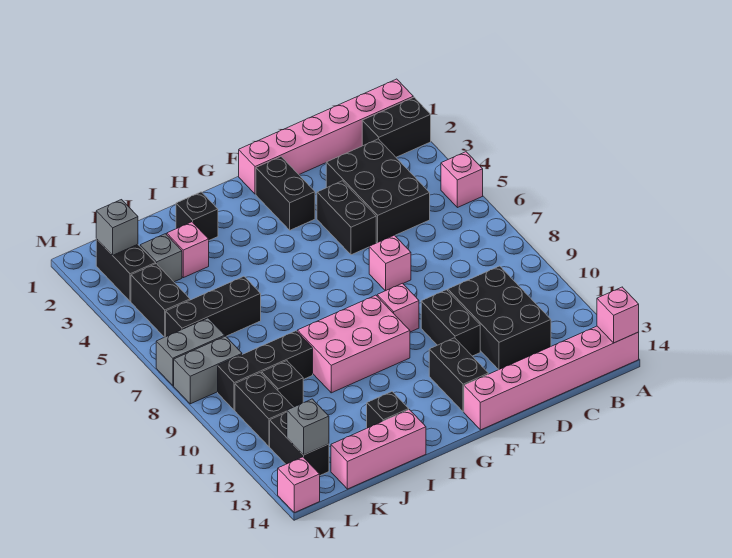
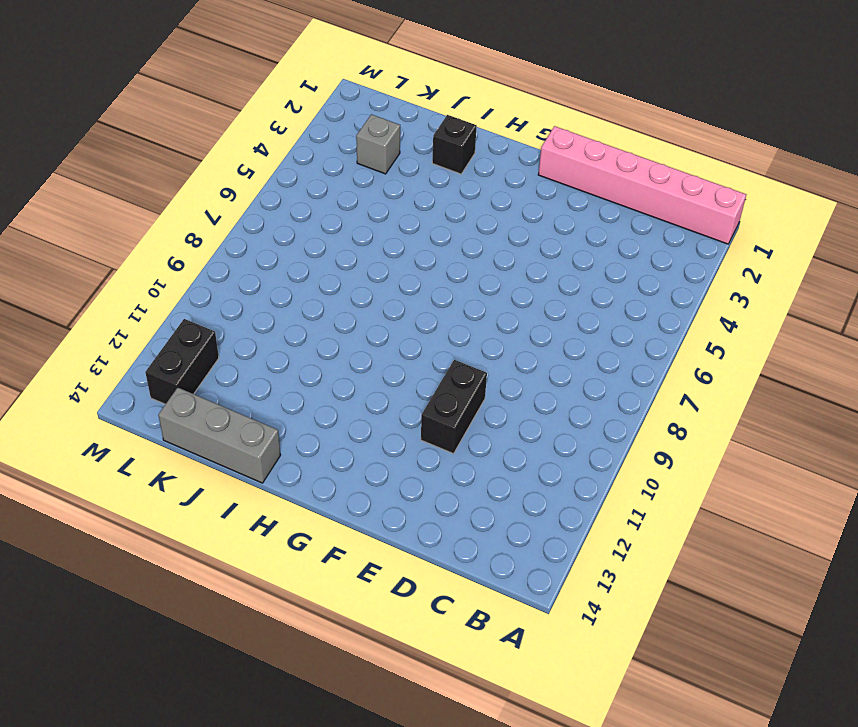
grey brick I14:K14 level 1 -> pink brick I14:K14 level 1
none -> black brick A2:B2 level 1
none -> pink brick A5 level 1
none -> pink brick A14:F14 level 1
none -> black brick C3:D5 level 1

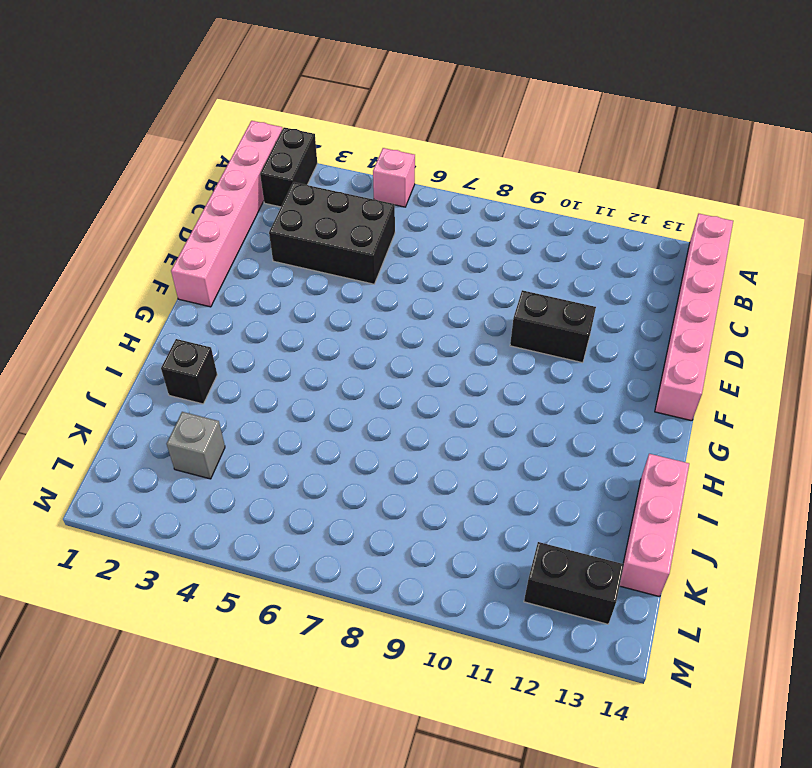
none -> black brick C10:D12 level 1
none -> black brick E4:E5 level 1
none -> pink brick E7 level 1
none -> black brick F2:F3 level 1

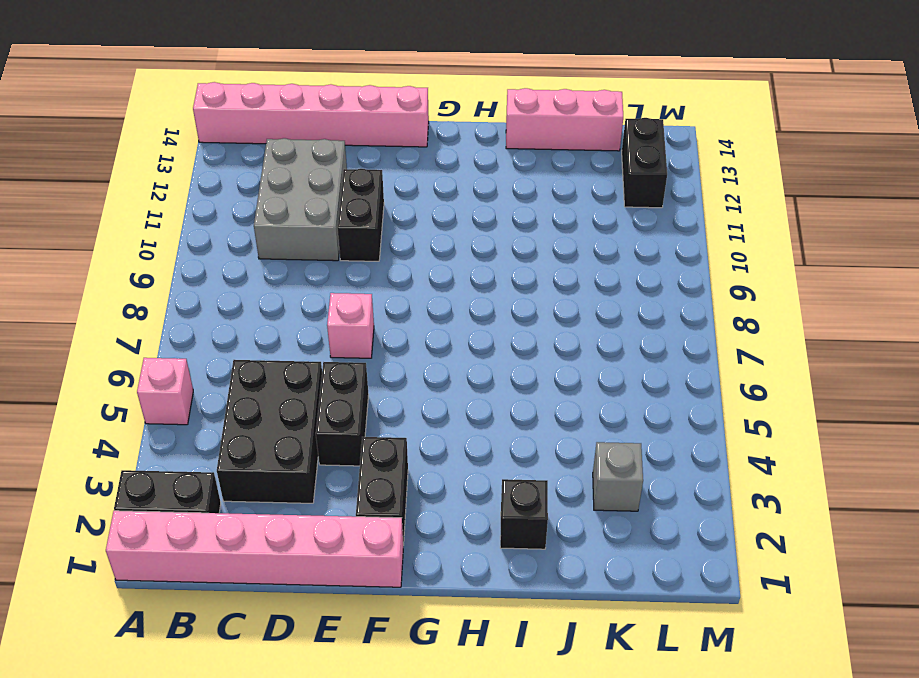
grey brick C10:D12 level 1 -> black brick C10:D12 level 1
none -> pink brick F9 level 1
none -> black brick F12:F13 level 1
none -> pink brick G9:I10 level 1
none -> black brick I13 level 1

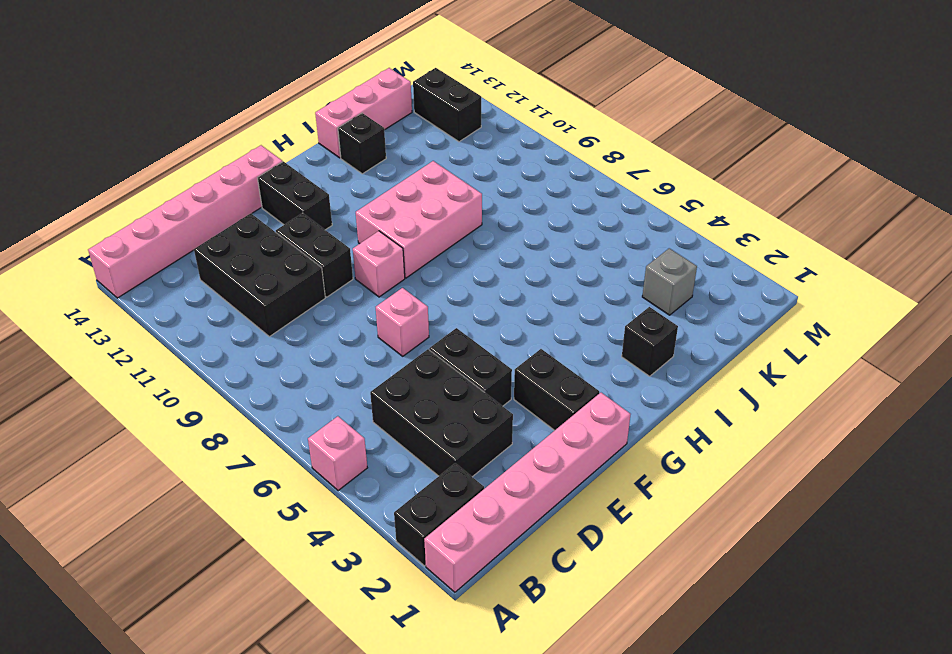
none -> pink brick J3 level 1
none -> black brick J6:L6 level 1
none -> black brick J9:L9 level 1
none -> black brick K10 level 1

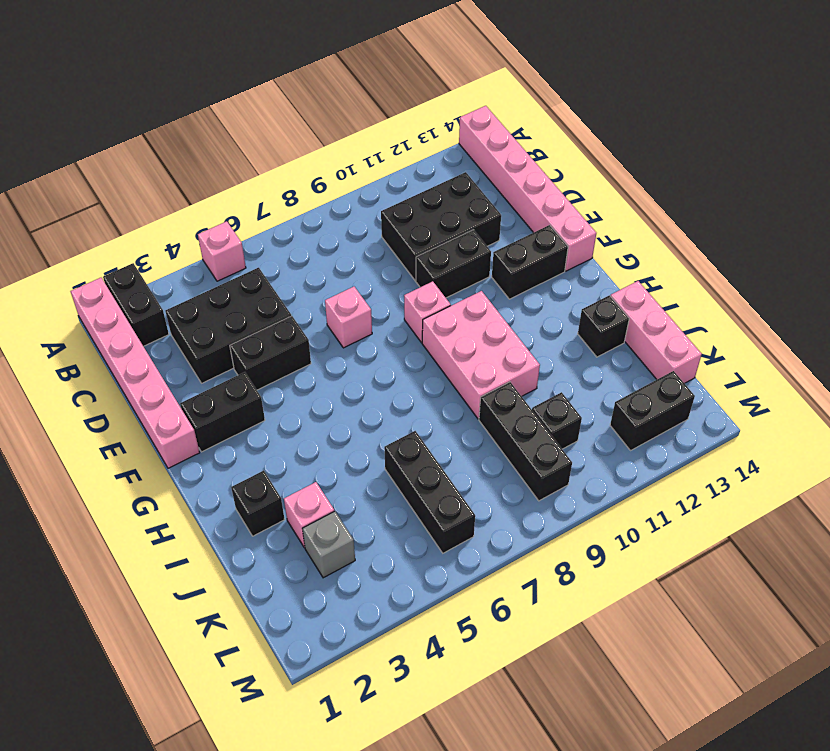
none -> black brick L2:L3 level 1
none -> black brick L4:L5 level 1
none -> grey brick L7:M7 level 1
none -> grey brick L8:M8 level 1

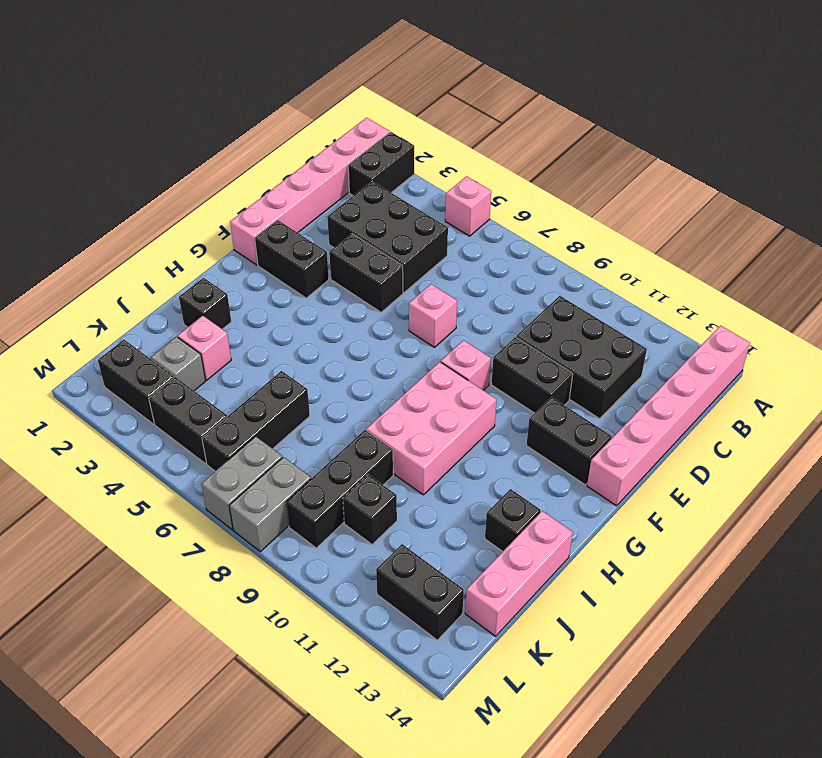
none -> black brick L10:L11 level 1
none -> pink brick M14 level 1
none -> pink brick A14 level 2
none -> grey brick L2 level 2

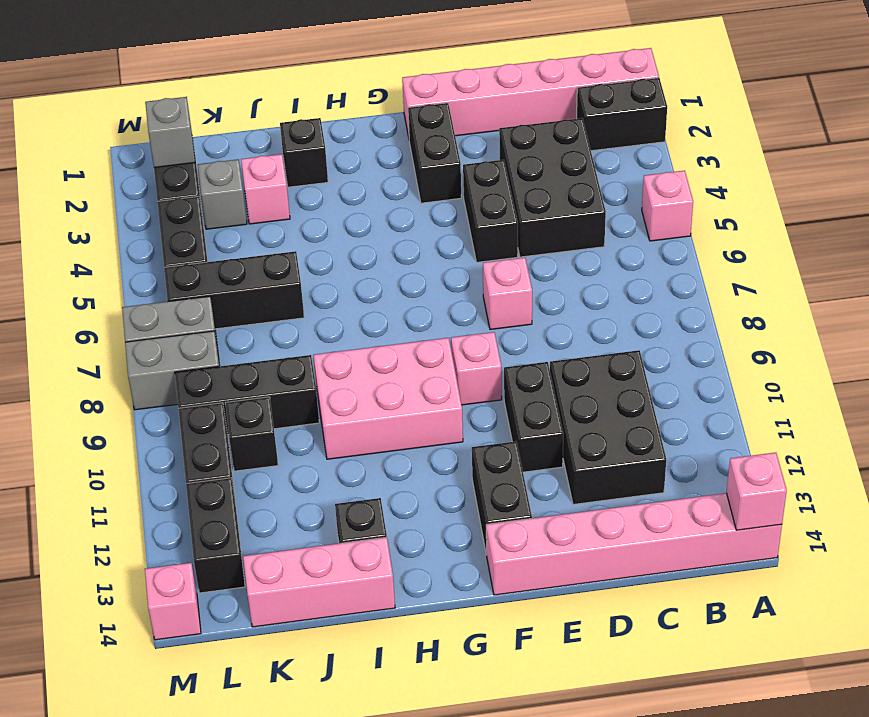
none -> grey brick L13 level 2

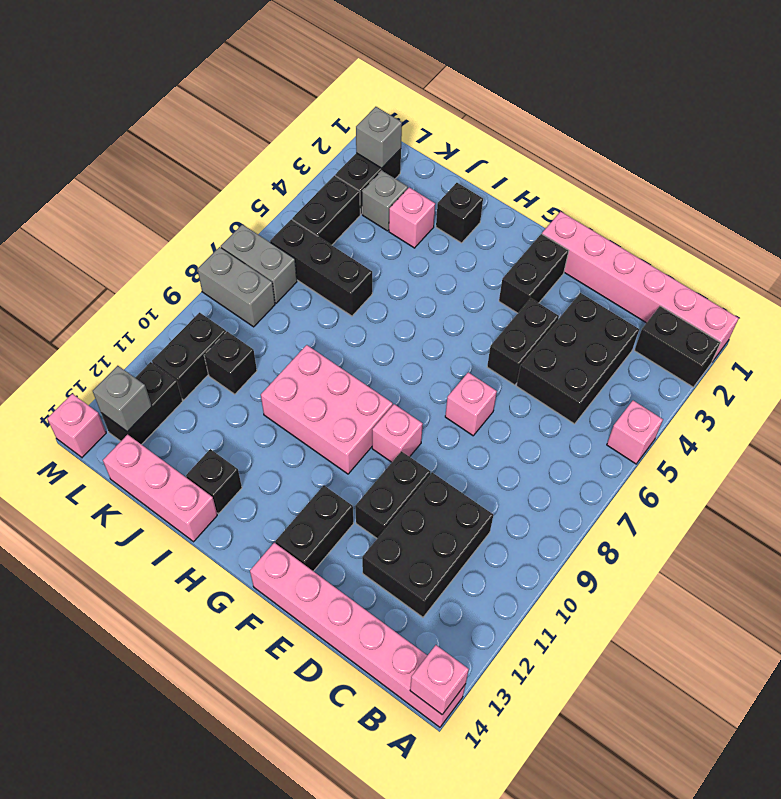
none -> black brick J9:L9 level 1

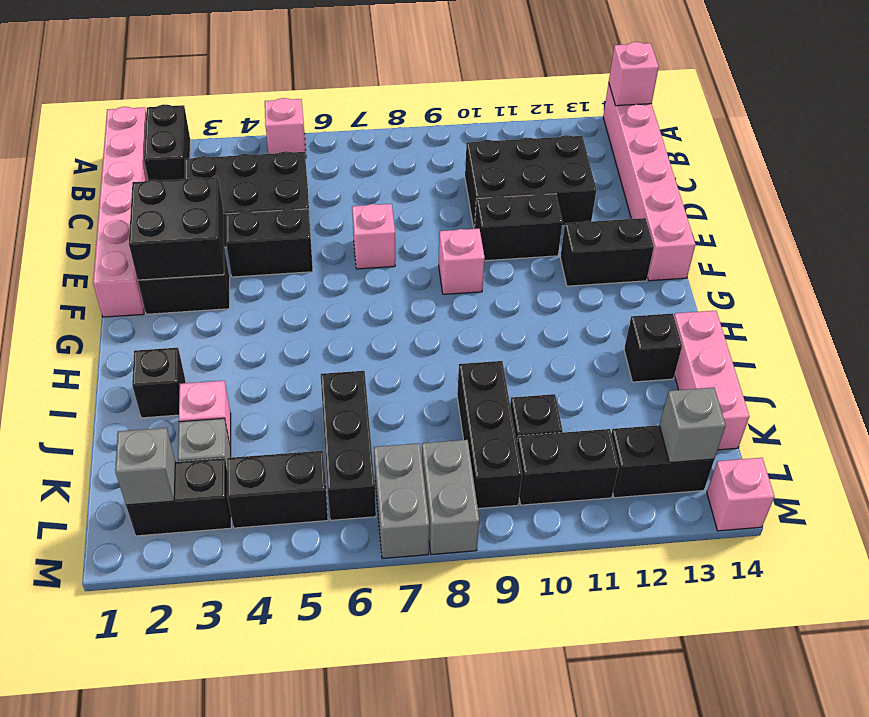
black brick E2:F3 level 2 -> none
none -> pink brick G9:I10 level 1

